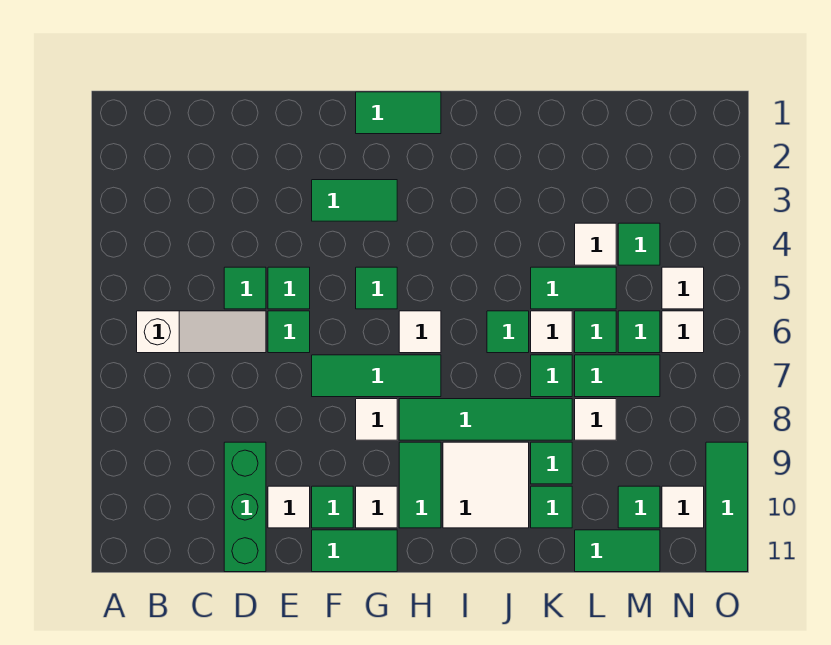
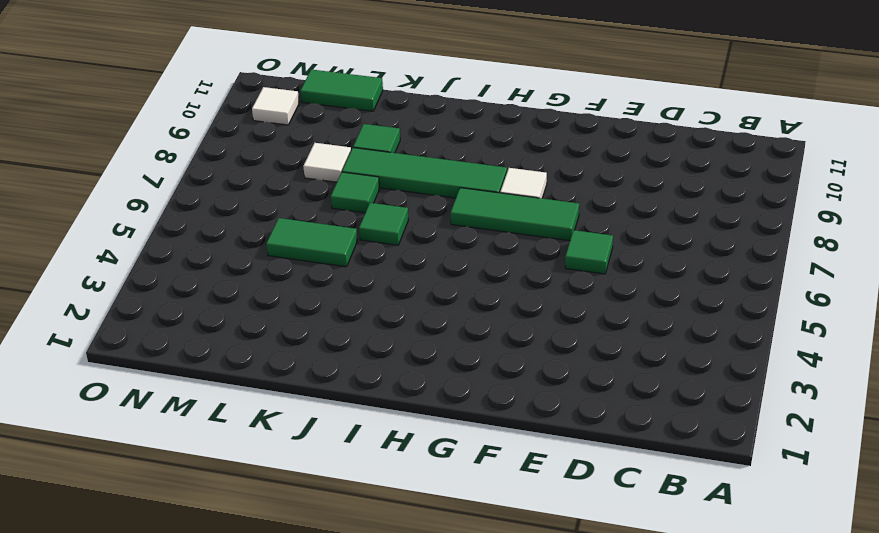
none -> white slope B6:D6 level 1 top B
none -> green tile D5 level 1
none -> green brick D9:D11 level 1
none -> green tile E5 level 1

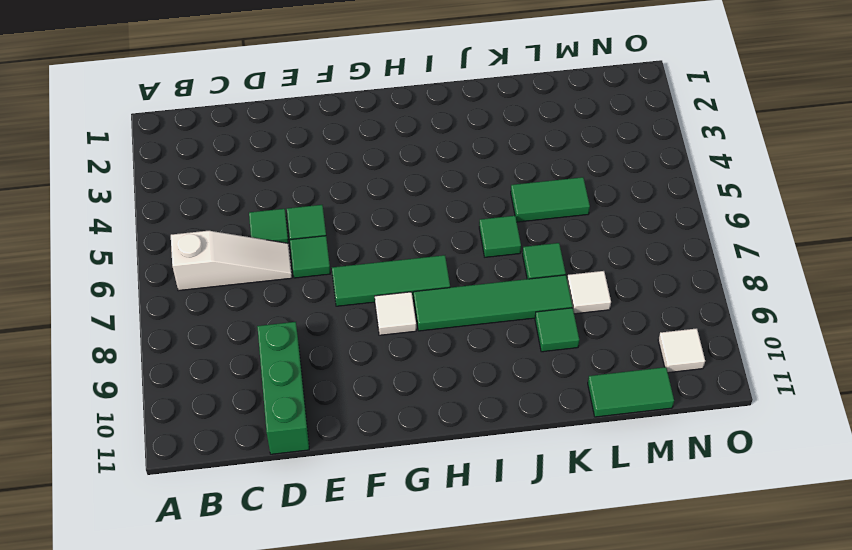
none -> white tile E10 level 1
none -> green tile F3:G3 level 1
none -> green tile F10 level 1
none -> green tile F11:G11 level 1

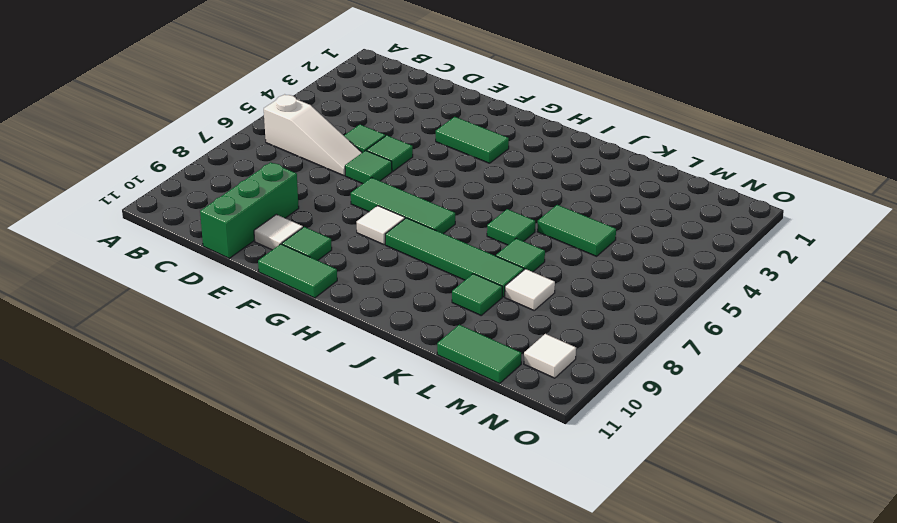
none -> green tile G1:H1 level 1
none -> green tile G5 level 1
none -> white tile G10 level 1
none -> white tile H6 level 1

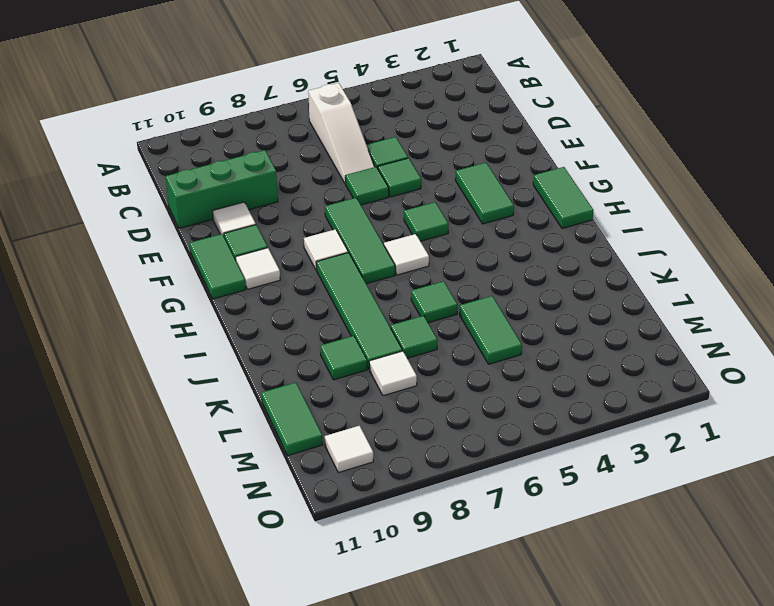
none -> green tile H9:H10 level 1
none -> white tile I9:J10 level 1
none -> white tile K6 level 1
none -> green tile K10 level 1

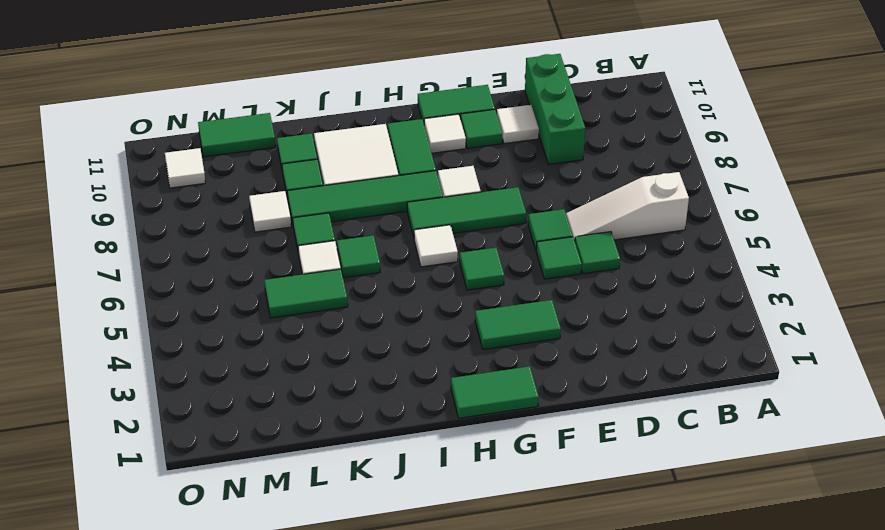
none -> white tile L4 level 1
none -> green tile L6 level 1
none -> green tile L7:M7 level 1
none -> green tile M4 level 1

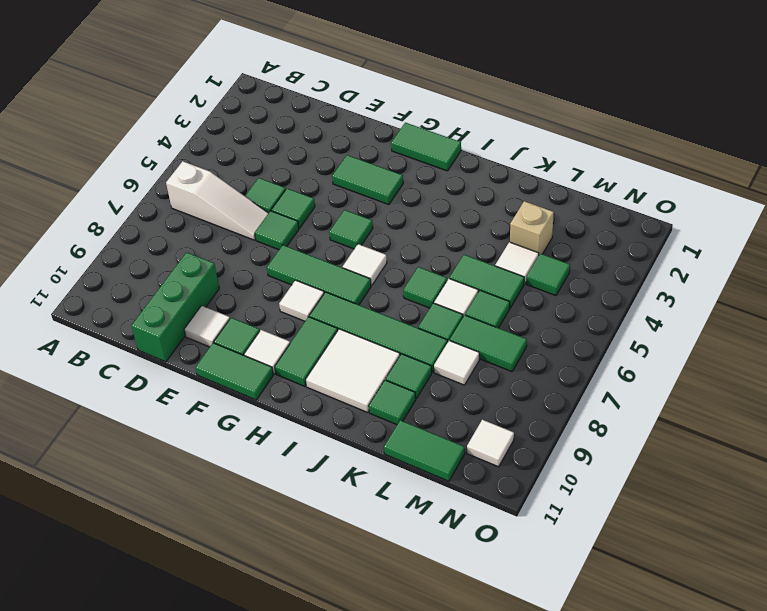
tan brick L3 level 1 -> none
none -> green tile M6 level 1
none -> green tile M10 level 1
none -> white tile N5 level 1
none -> white tile N6 level 1

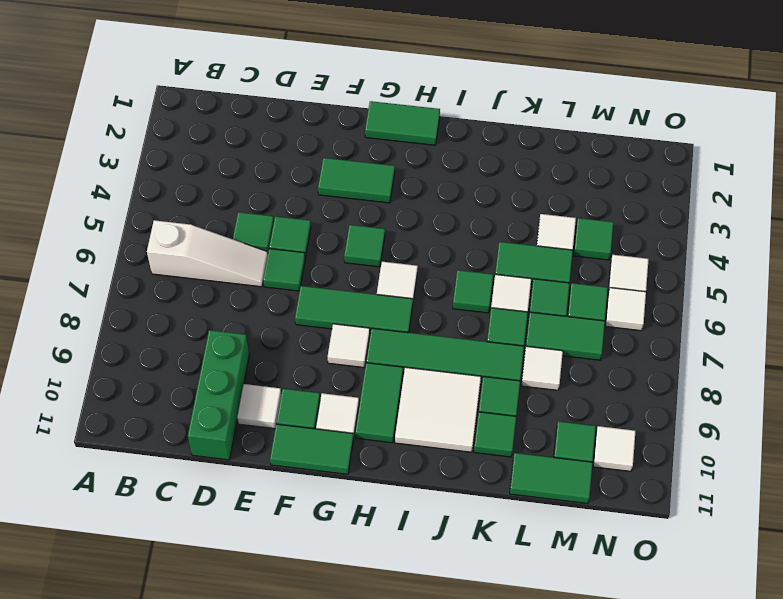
none -> green tile O9:O11 level 1

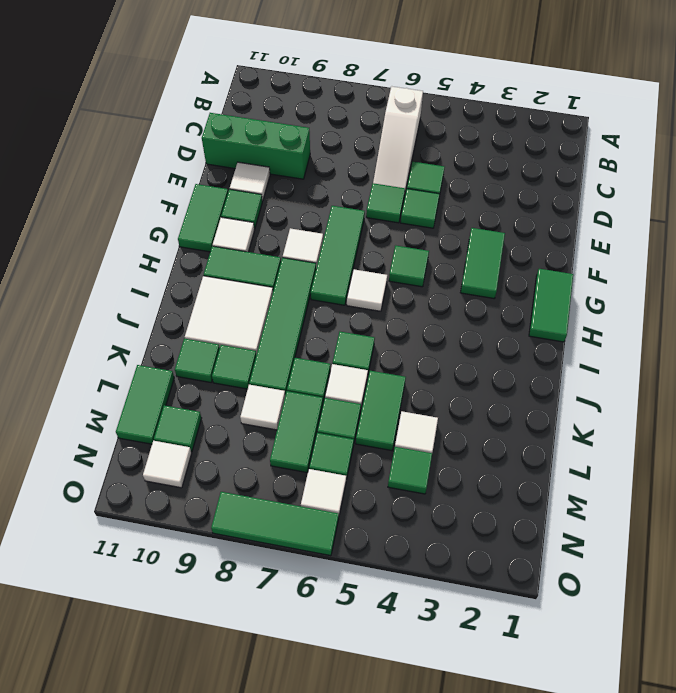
green tile O6:O8 level 1 -> green tile O9:O11 level 1
none -> white tile N5 level 1

